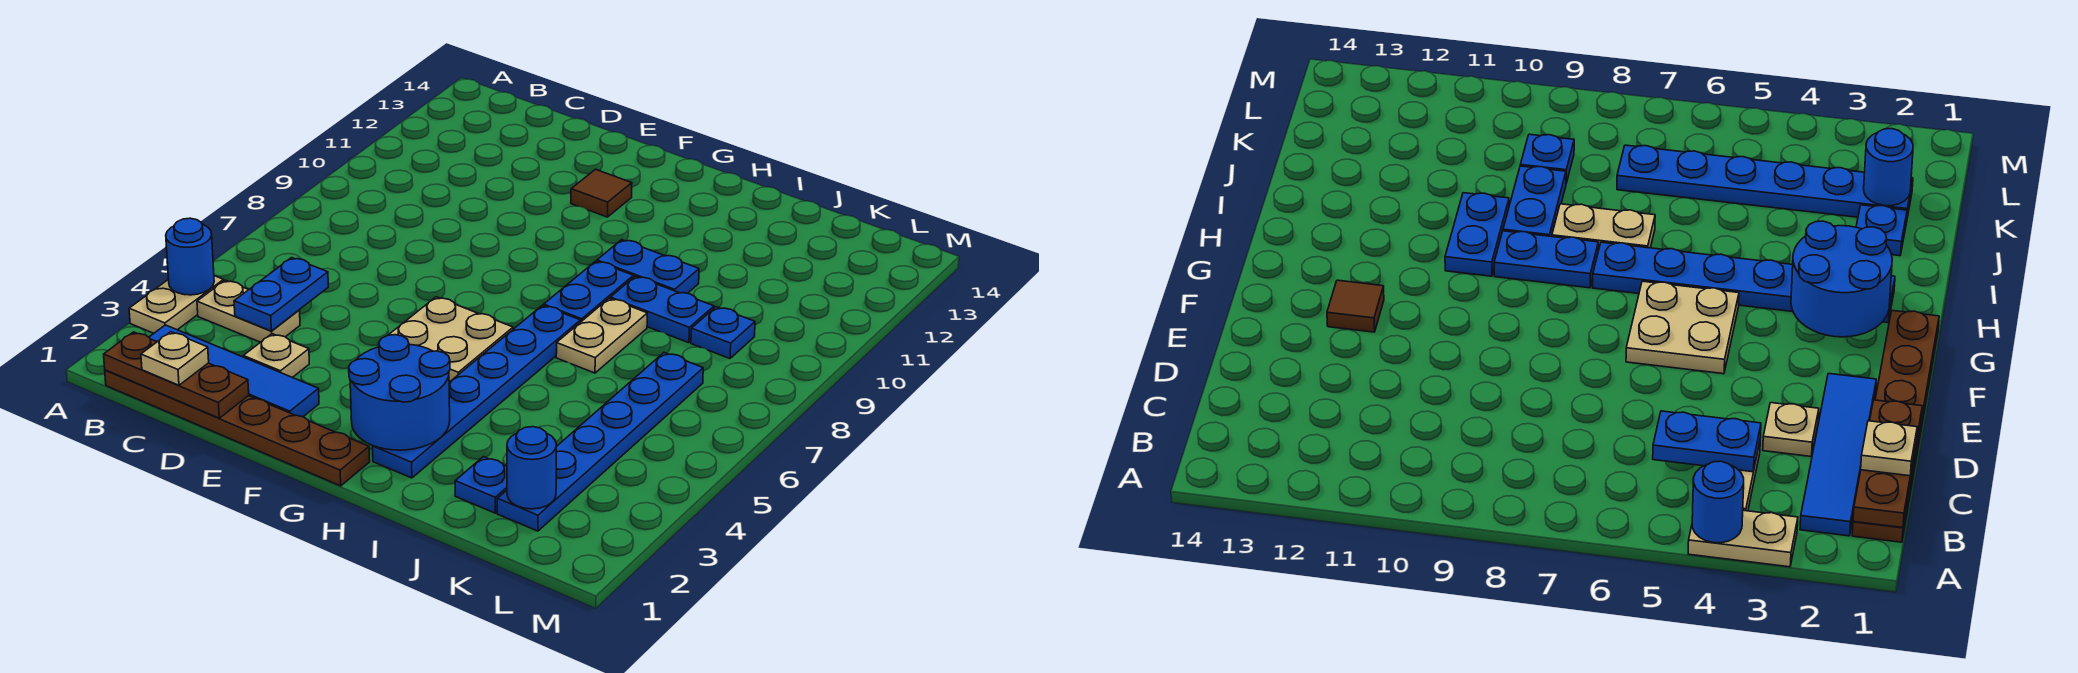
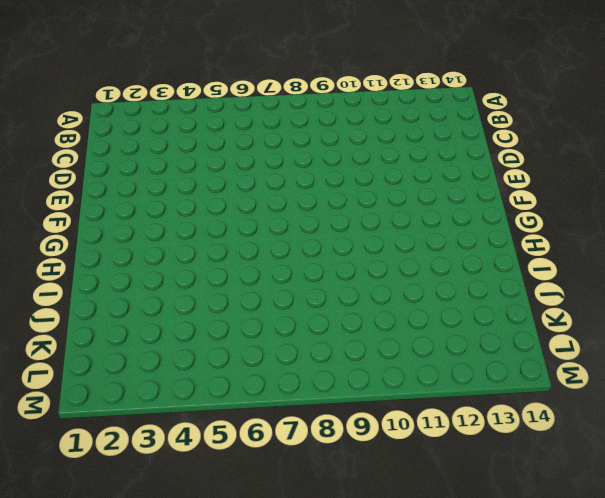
none -> tan plate A3:A4 level 1
none -> brown plate B1:G1 level 1
none -> blue tile B2:E2 level 1

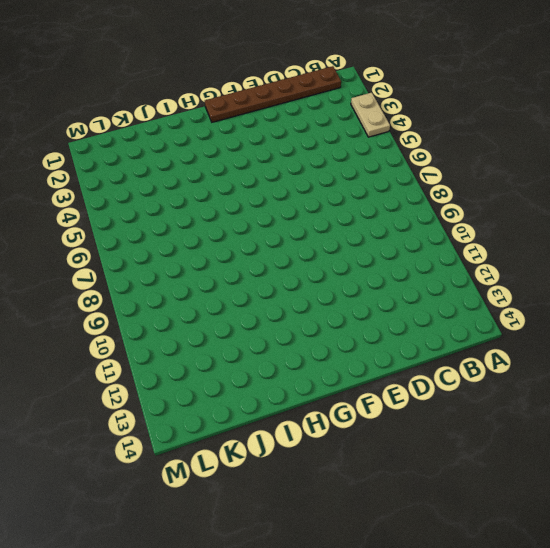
none -> blue tile B2:E2 level 1
none -> tan plate B4:C4 level 1
none -> tan plate D3 level 1

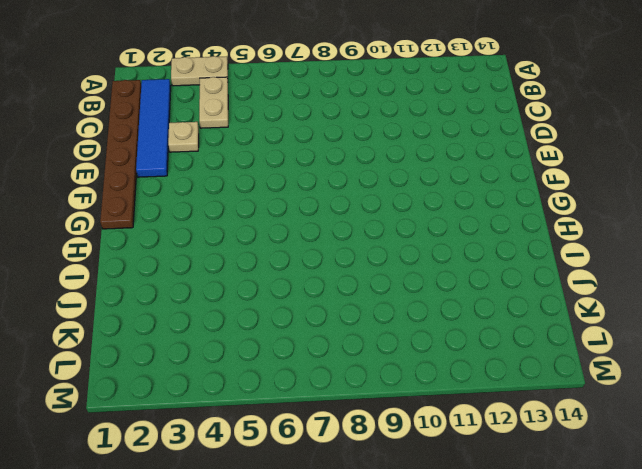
none -> tan plate F5:G6 level 1
none -> brown tile F12 level 1
none -> blue plate H2:H7 level 1

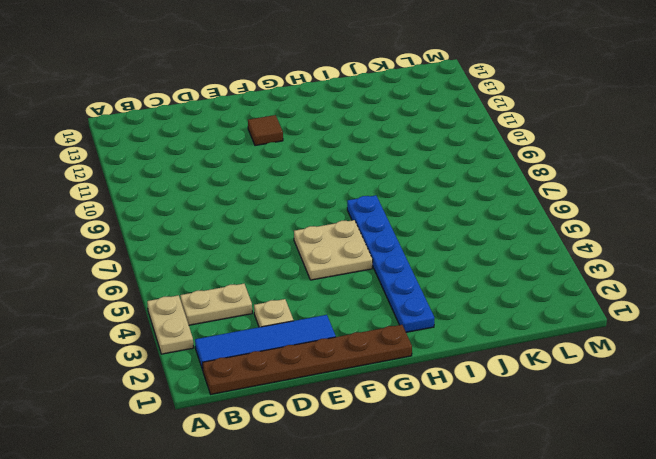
none -> blue plate H8:H9 level 1
none -> blue plate H10:I10 level 1
none -> tan plate I7:I8 level 1

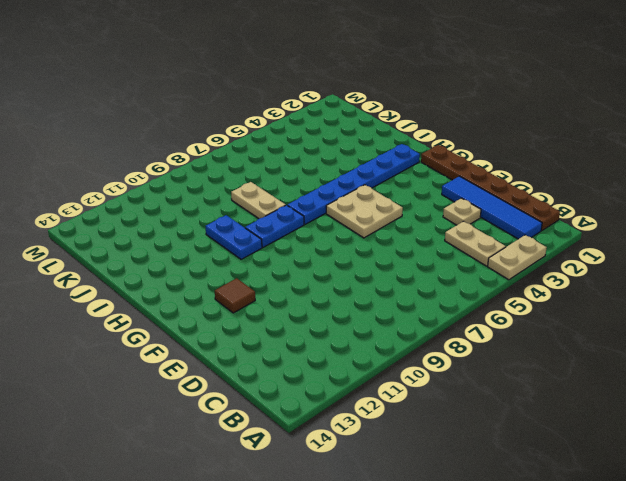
tan plate I8:J8 level 1 -> tan plate I7:I8 level 1
none -> blue plate I9:J9 level 1
none -> blue plate J2 level 1
none -> blue plate K2:K7 level 1

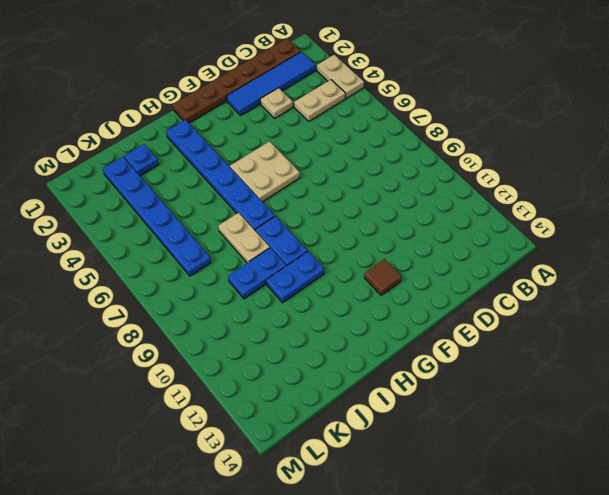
none -> blue plate K9 level 1
none -> blue round brick A4 level 2
none -> brown plate B1:D1 level 2

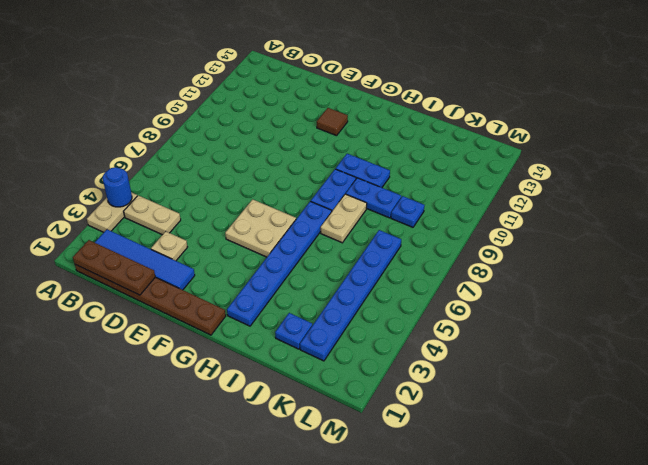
none -> blue plate C4:C5 level 2
none -> blue round brick G2:H3 level 2
none -> blue round brick K2 level 2

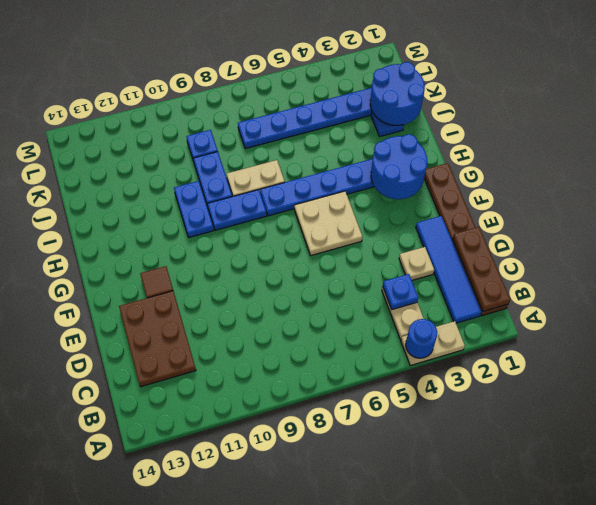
blue plate C4 level 2 -> blue plate C4:C5 level 2
brown plate C12:E13 level 1 -> none
blue round brick J1:K2 level 2 -> blue round brick K2 level 2
none -> tan plate C1 level 3

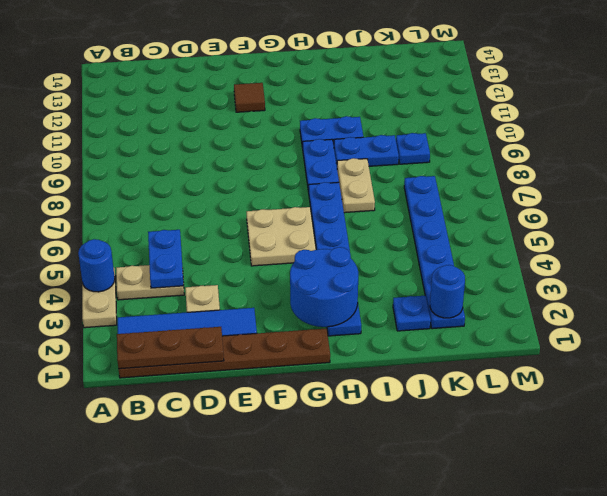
none -> tan plate C1 level 3

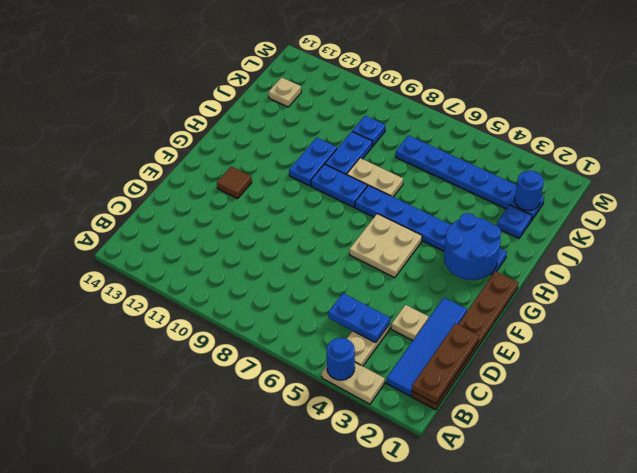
tan plate K13 level 1 -> tan plate C1 level 3

